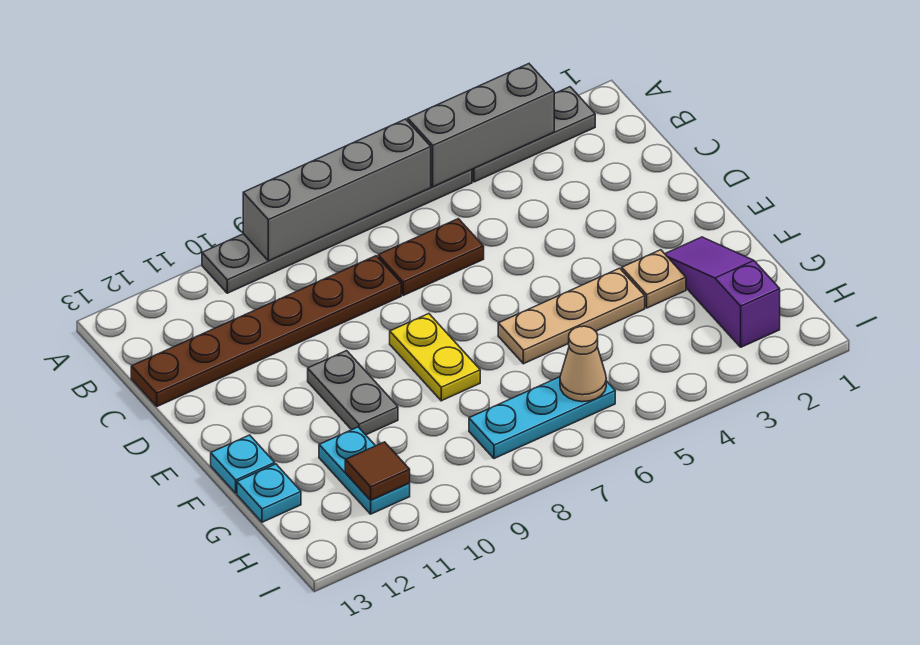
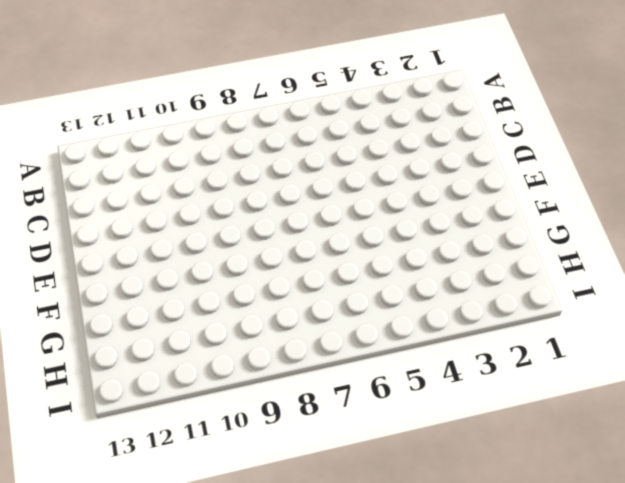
none -> grey plate A2:A4 level 1
none -> grey plate A5:A10 level 1
none -> brown plate C6:C7 level 1

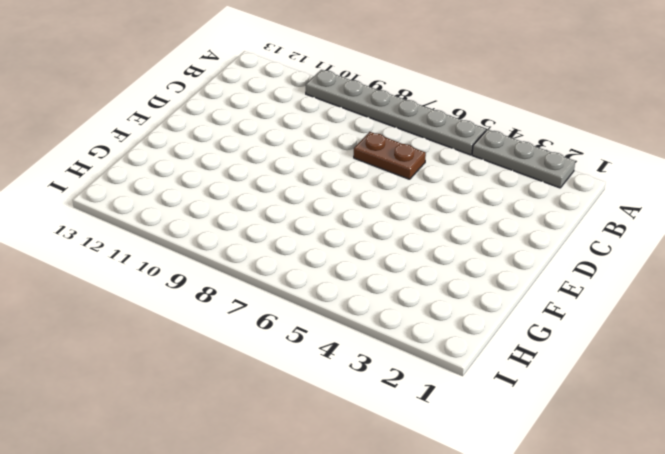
none -> brown plate C8:C13 level 1
none -> yellow plate E8:F8 level 1
none -> grey plate E10:F10 level 1

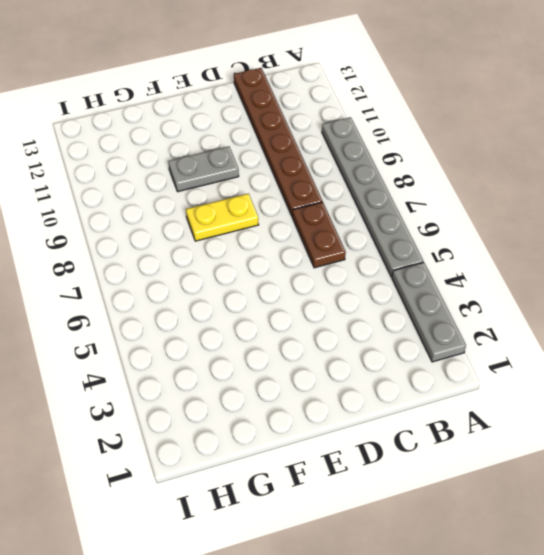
none -> purple slope F2:H2 level 1 top H
none -> tan plate F3 level 1
none -> tan plate F4:F6 level 1

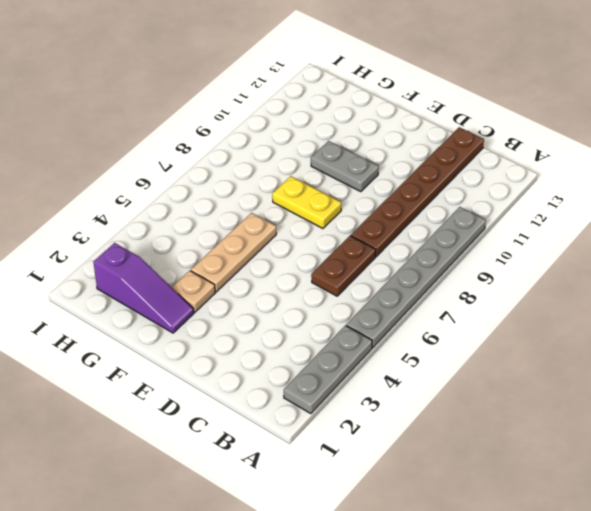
none -> cyan plate F13 level 1
none -> cyan plate G11:H11 level 1
none -> cyan plate G13 level 1

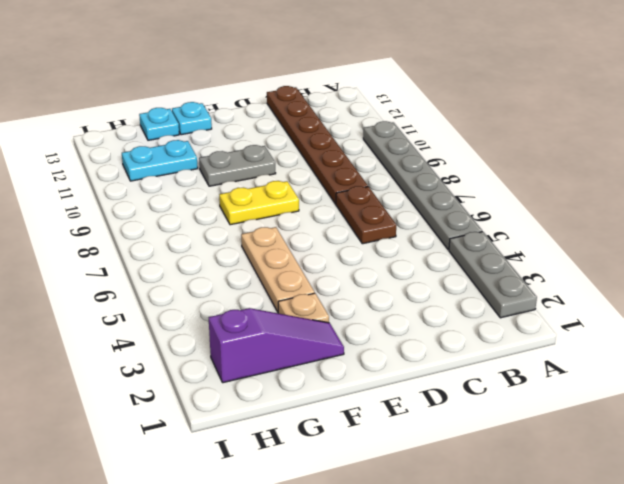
none -> cyan plate H6:H8 level 1
none -> grey brick A3:A5 level 2
none -> grey brick A6:A9 level 2

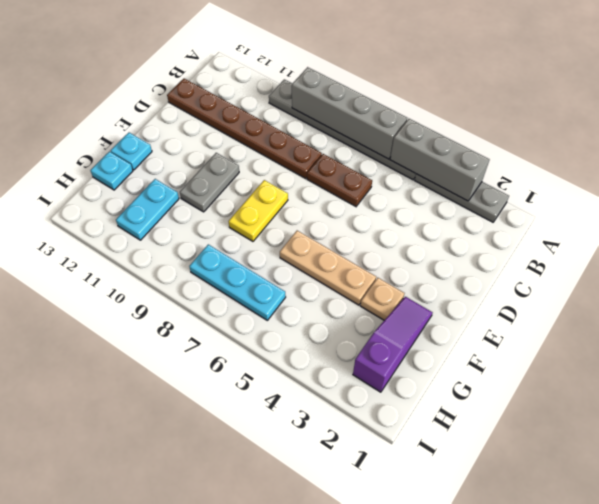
none -> tan cone H6 level 2
none -> brown tile H11 level 2

